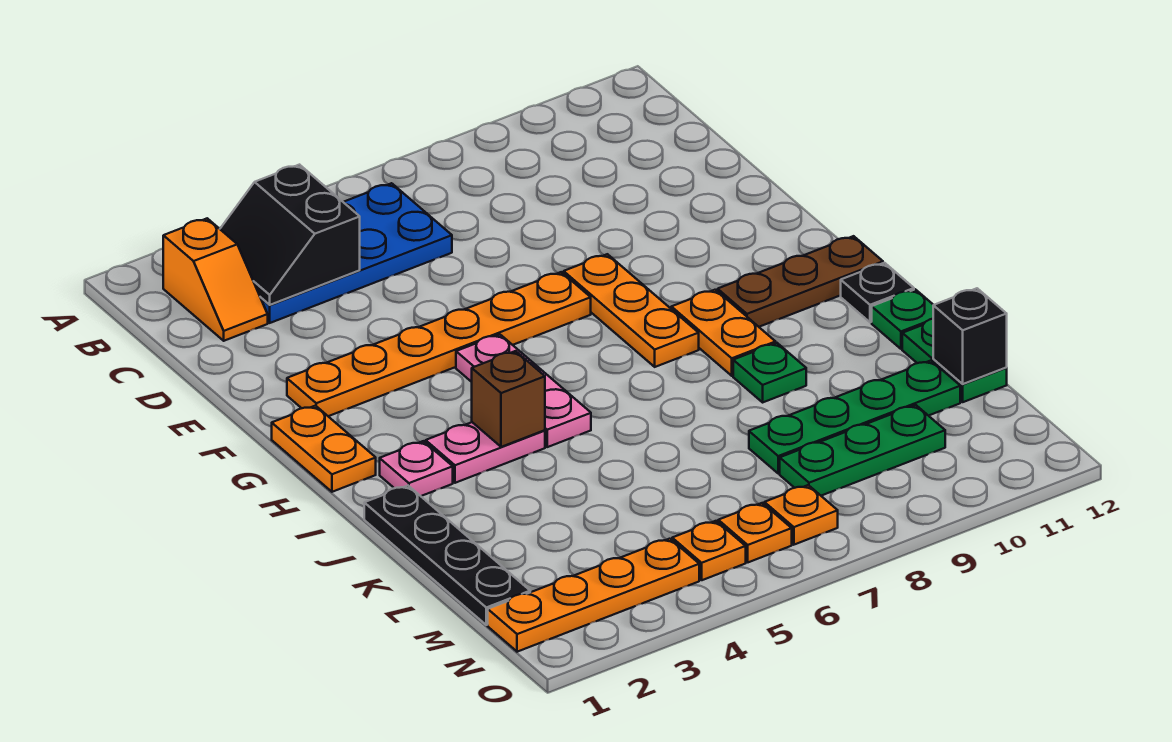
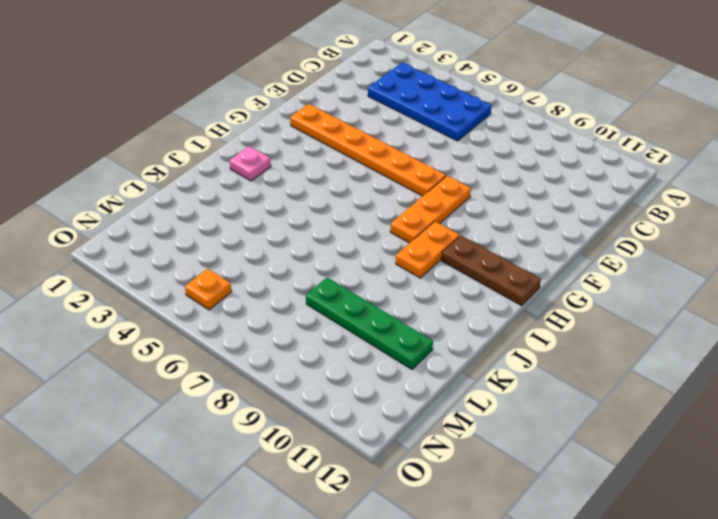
none -> orange slope B2:C2 level 1 top B
none -> orange plate G1:H1 level 1
none -> pink plate G5:I5 level 1

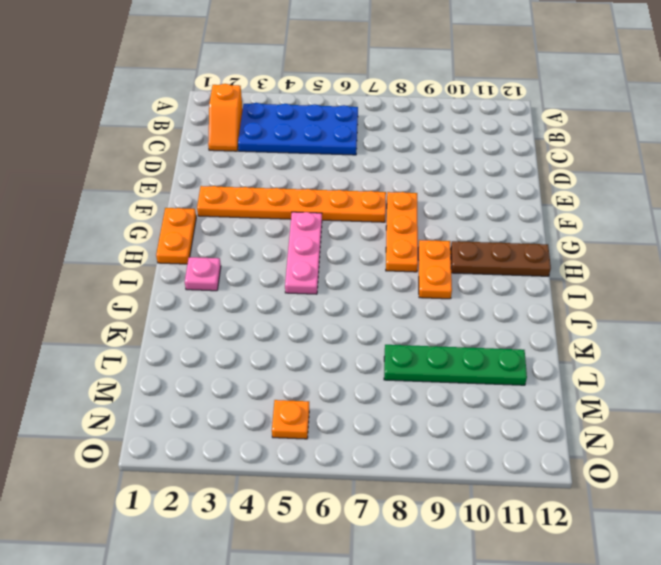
none -> pink plate I3:I4 level 1
none -> black plate I12 level 1
none -> black plate J1:M1 level 1

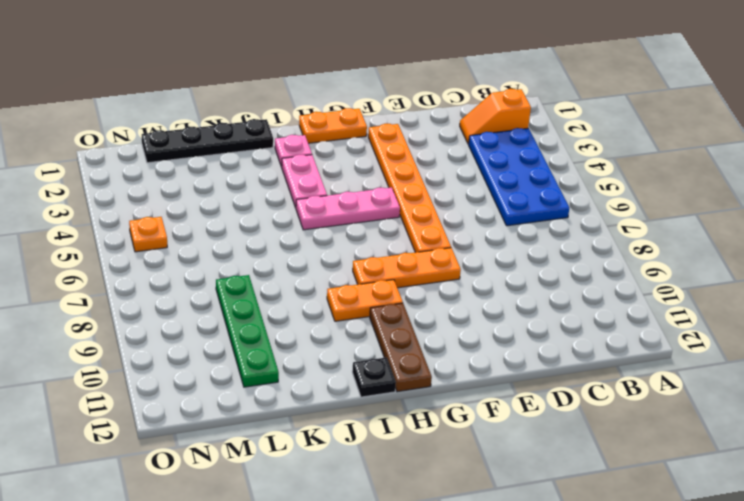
none -> green plate J9 level 1
none -> green plate J12 level 1
none -> green plate K12:L12 level 1

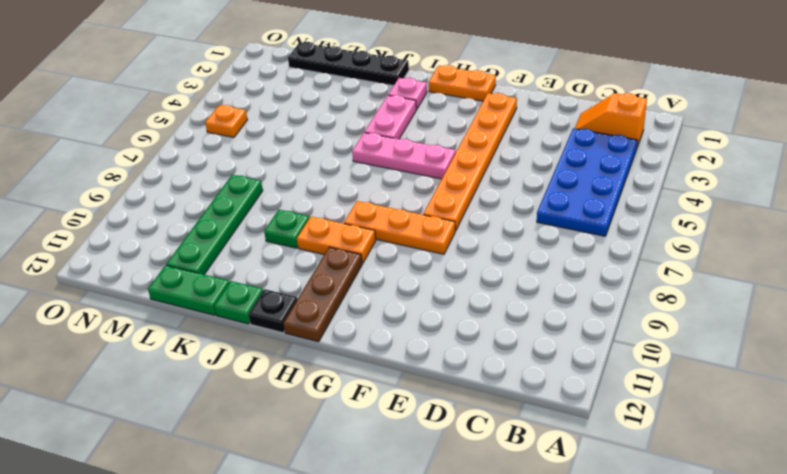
none -> green plate M8:M10 level 1
none -> orange plate N1:N4 level 1
none -> orange plate N6 level 1

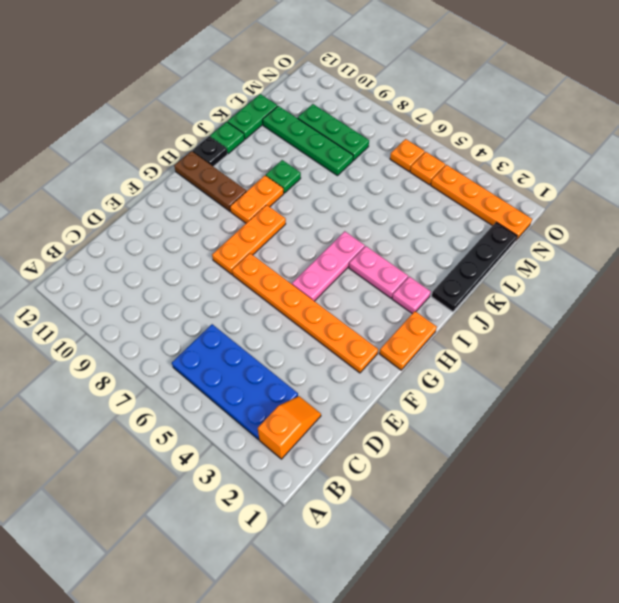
none -> orange plate N7 level 1
none -> black slope B3:C4 level 2 top 4
none -> brown brick I4 level 2

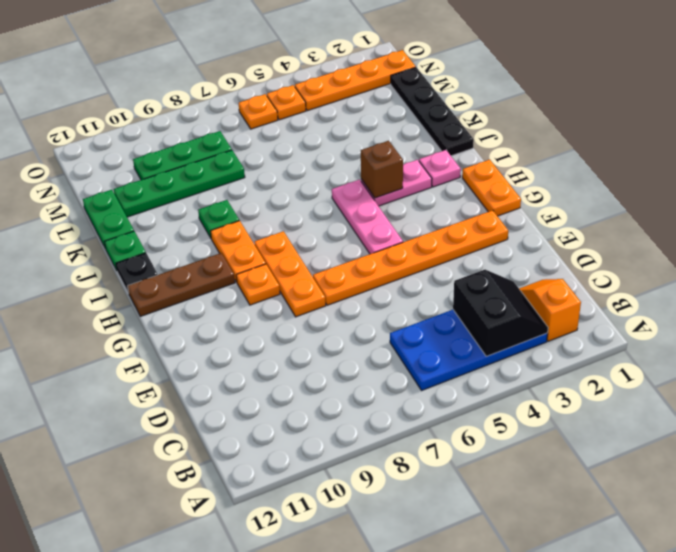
orange plate G9 level 1 -> orange plate N7 level 1
none -> black brick L12 level 2

